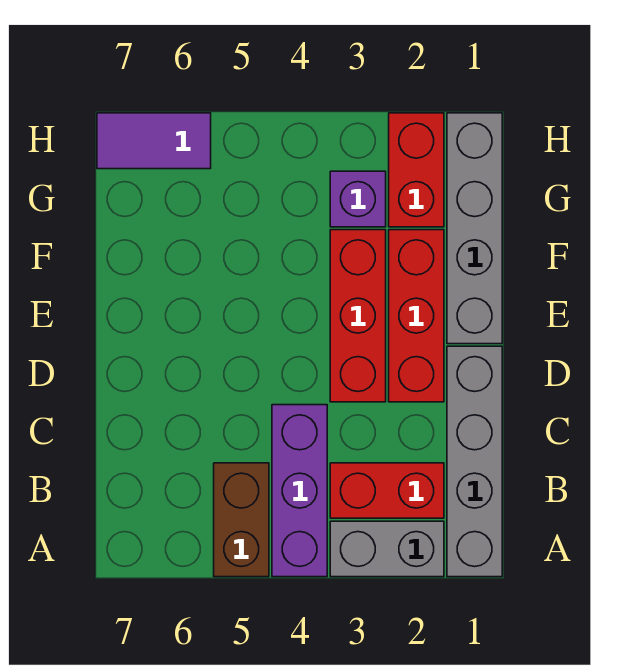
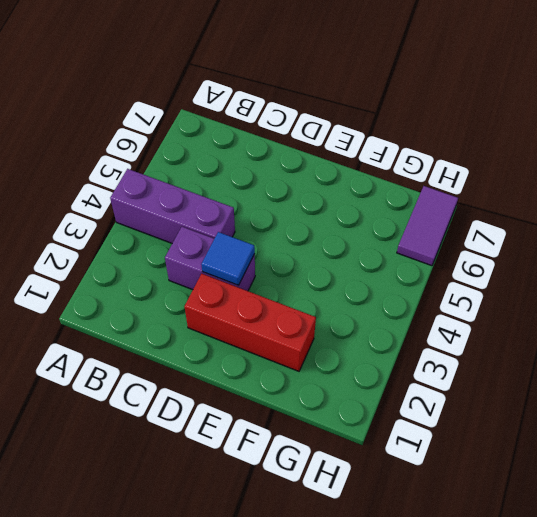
purple brick C3:D3 level 1 -> red brick D3:F3 level 1
blue tile D3 level 2 -> none
none -> grey brick A1:D1 level 1
none -> grey brick A2:A3 level 1

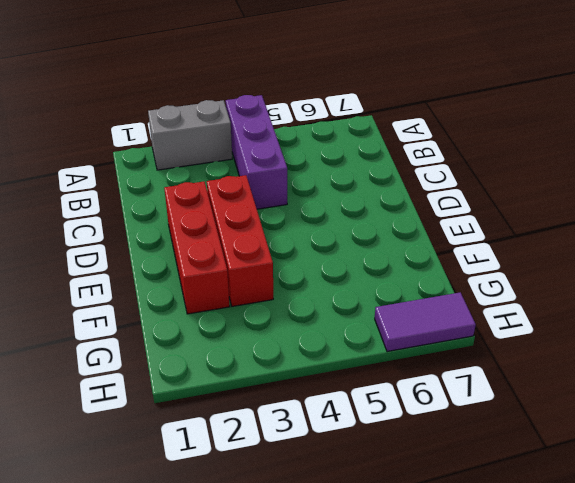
none -> grey brick A1:D1 level 1
none -> brown brick A5:B5 level 1

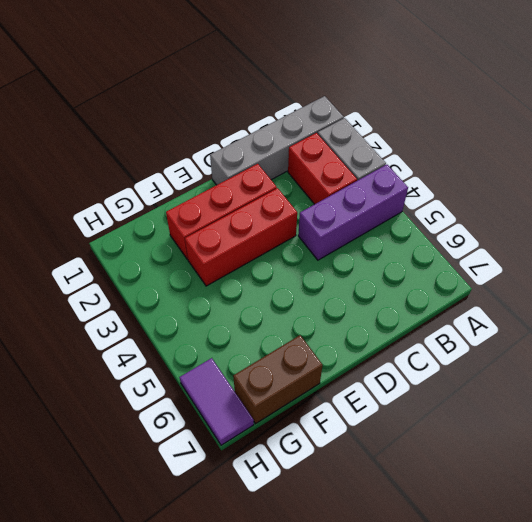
brown brick F7:G7 level 1 -> brown brick A5:B5 level 1
none -> grey brick E1:H1 level 1
none -> red brick G2:H2 level 1

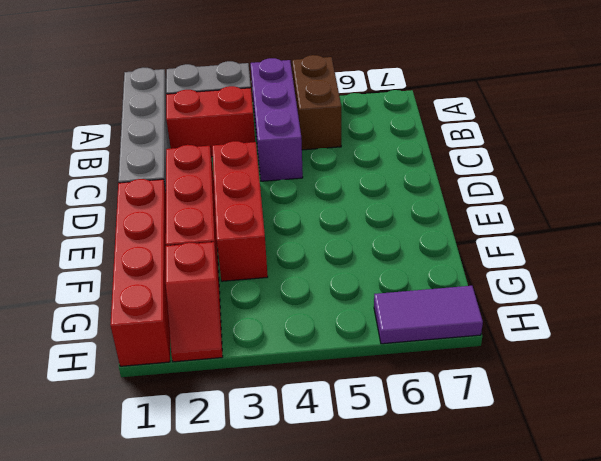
red brick E1:H1 level 1 -> grey brick E1:H1 level 1
red slope G2:H2 level 1 top G -> red brick G2:H2 level 1
none -> purple brick G3 level 1

